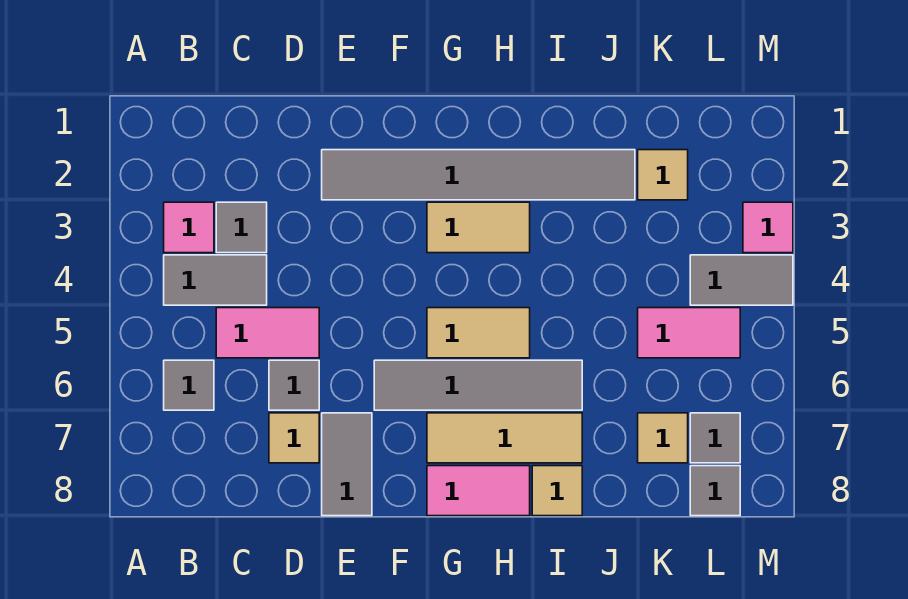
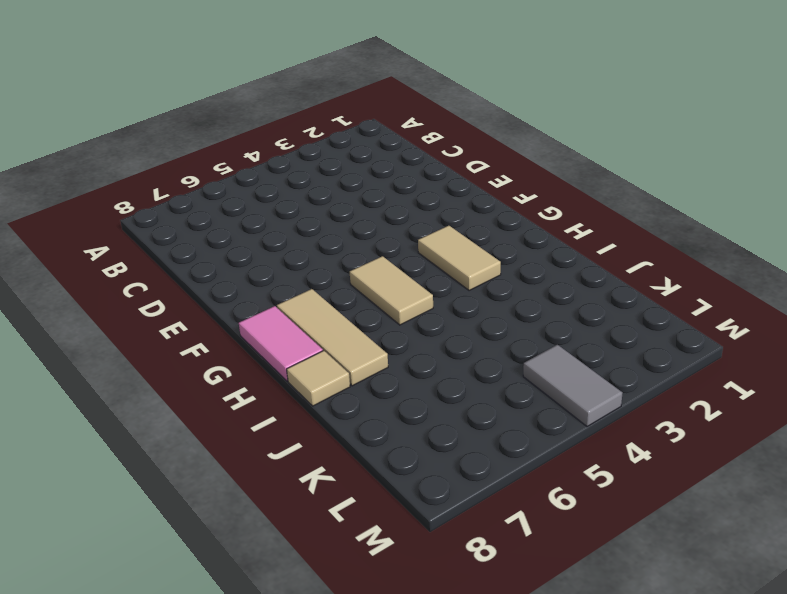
none -> pink tile B3 level 1
none -> grey tile B4:C4 level 1
none -> grey tile B6 level 1

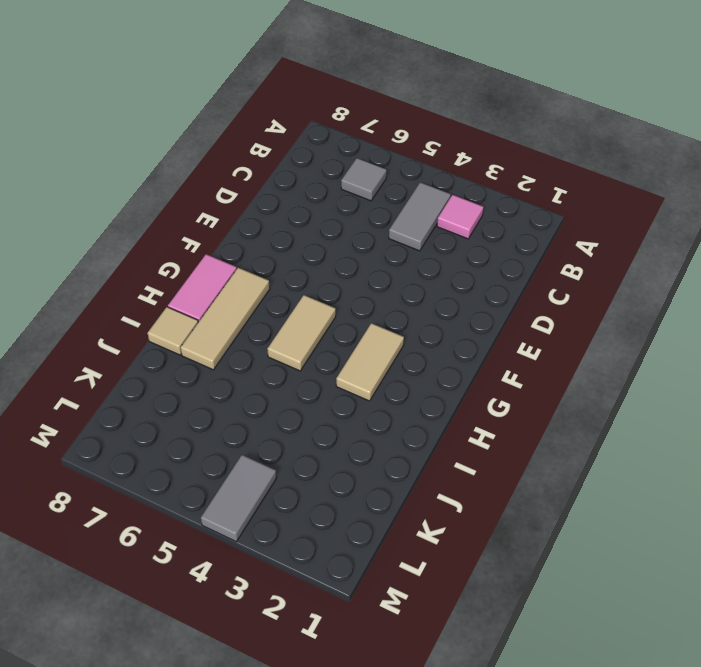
none -> grey tile C3 level 1
none -> pink tile C5:D5 level 1
none -> grey tile D6 level 1

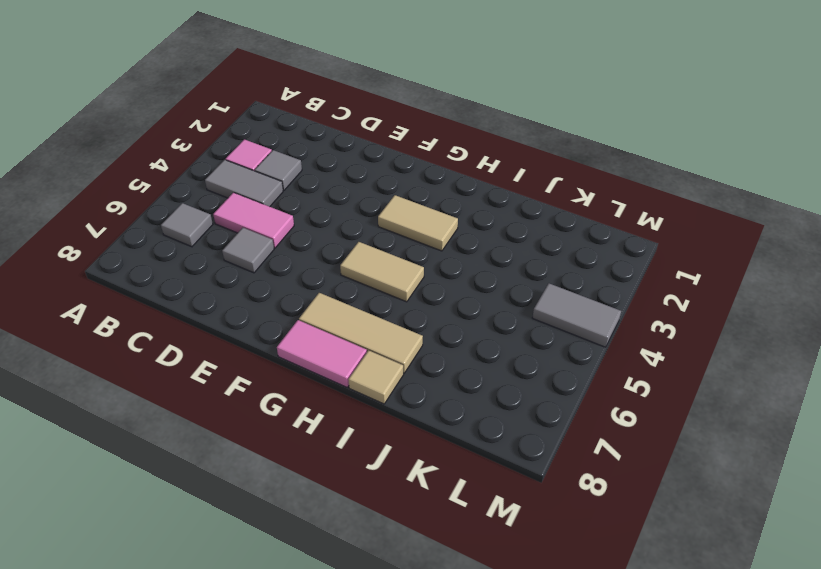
none -> tan tile D7 level 1
none -> grey tile E2:J2 level 1
none -> grey tile E7:E8 level 1

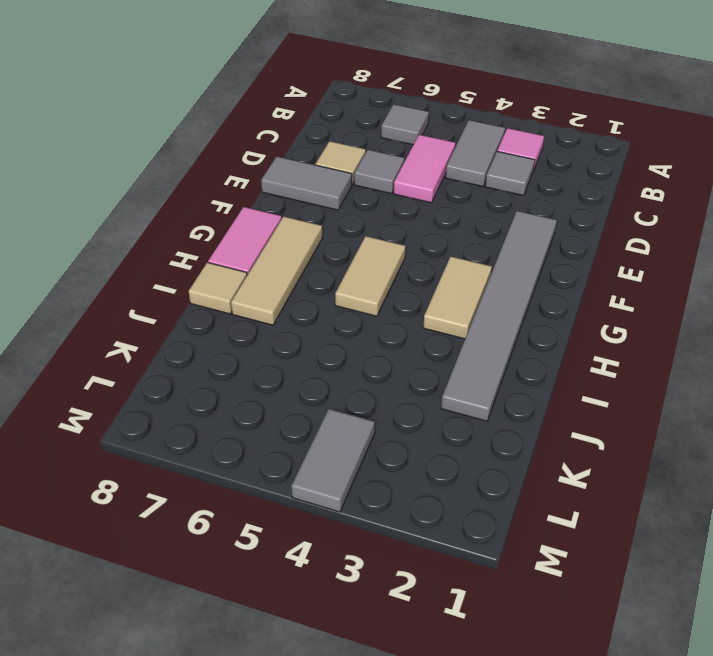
none -> grey tile F6:I6 level 1
none -> tan tile K2 level 1
none -> pink tile K5:L5 level 1

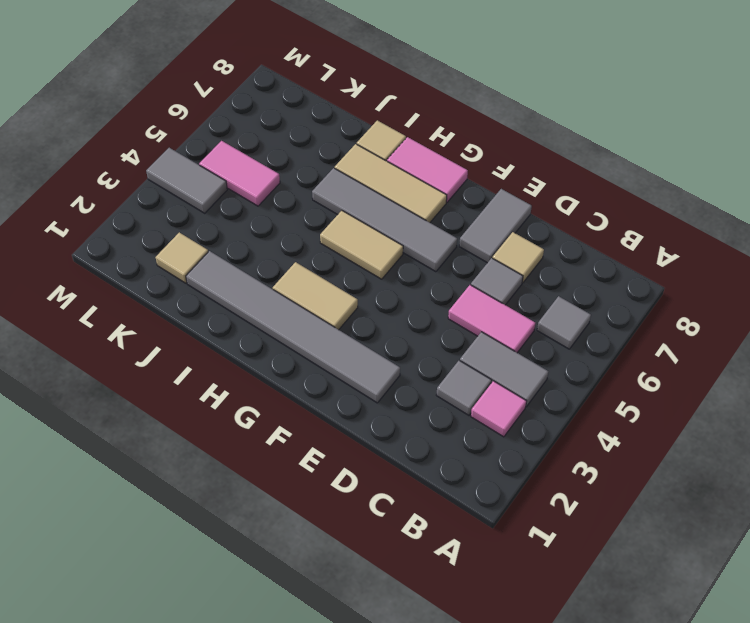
none -> tan tile K7 level 1
none -> grey tile L7 level 1
none -> grey tile L8 level 1

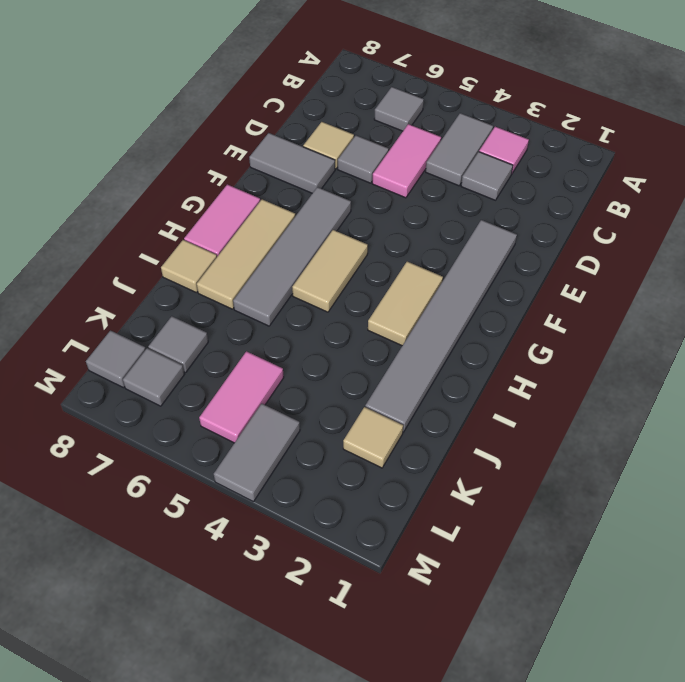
grey tile K7 level 1 -> tan tile K7 level 1
none -> pink tile M3 level 1

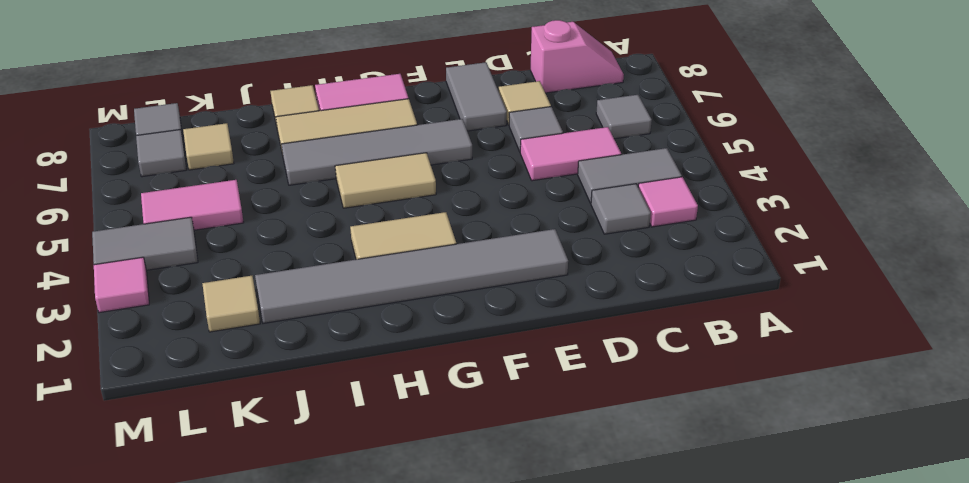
pink slope B8:C8 level 1 top C -> none

